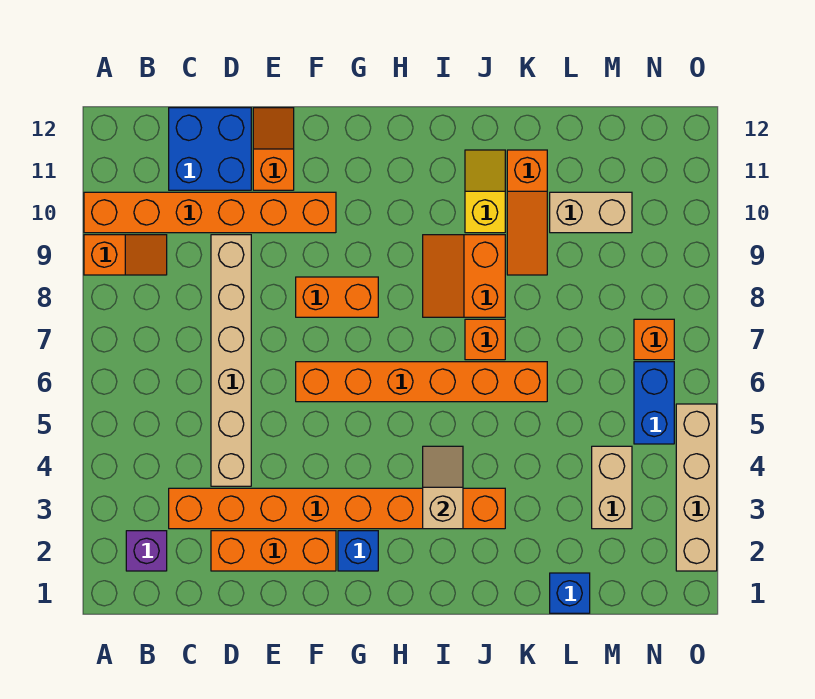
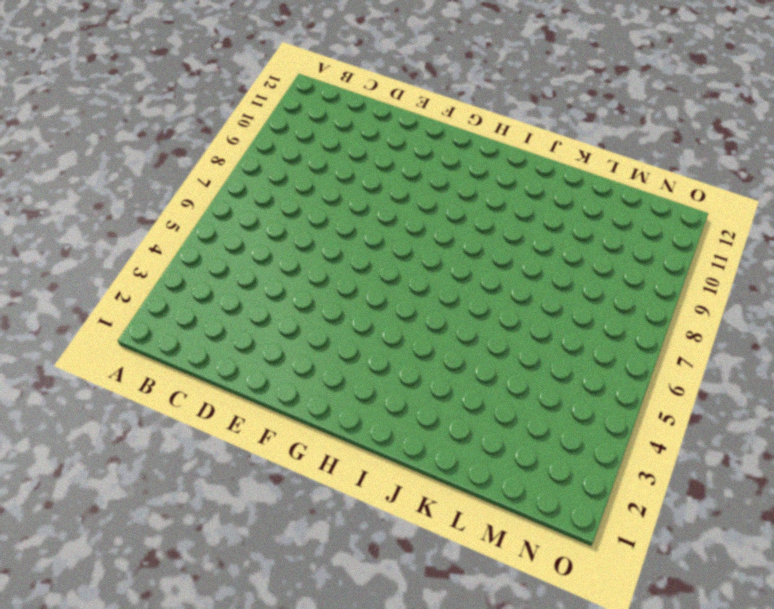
none -> orange slope A9:B9 level 1 top A
none -> orange brick A10:F10 level 1
none -> purple brick B2 level 1

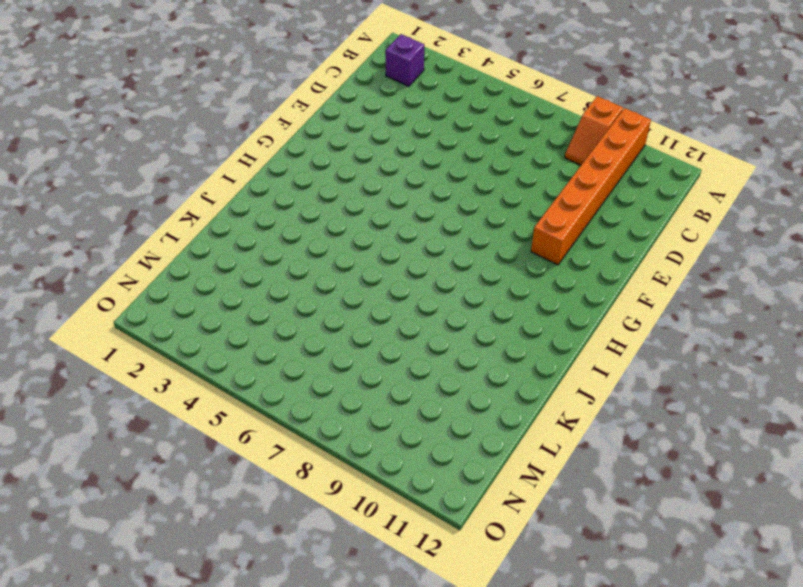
none -> orange brick C3:J3 level 1
none -> blue brick C11:D12 level 1
none -> orange brick D2:F2 level 1

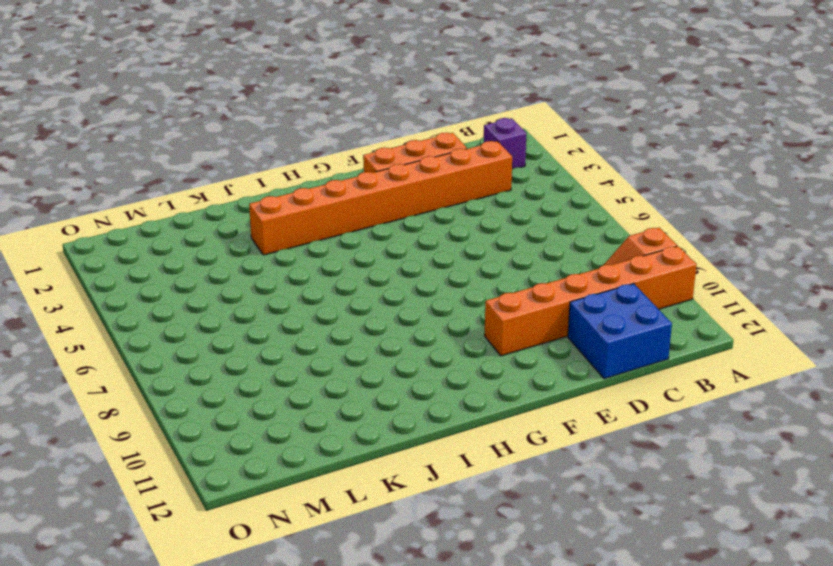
none -> tan brick D4:D9 level 1
none -> orange slope E11:E12 level 1 top 11
none -> orange brick F6:K6 level 1

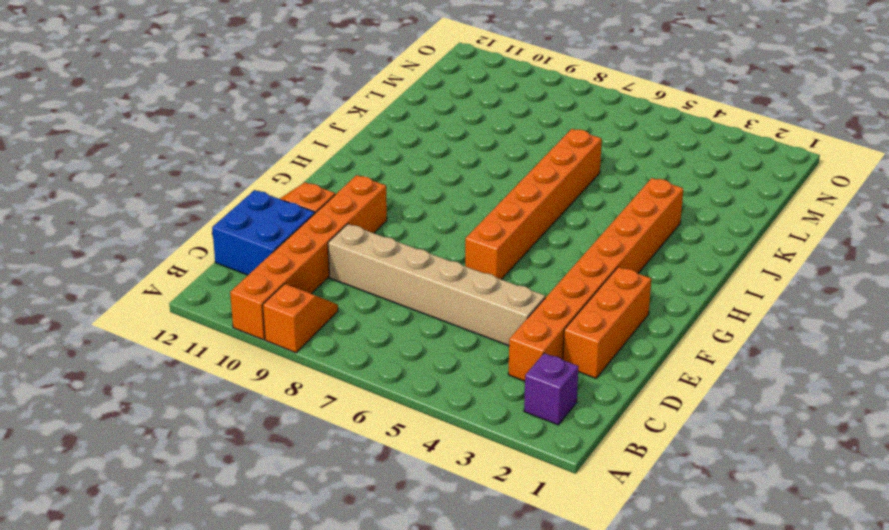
none -> orange brick F8:G8 level 1
none -> blue brick G2 level 1
none -> orange slope I8:J9 level 1 top J

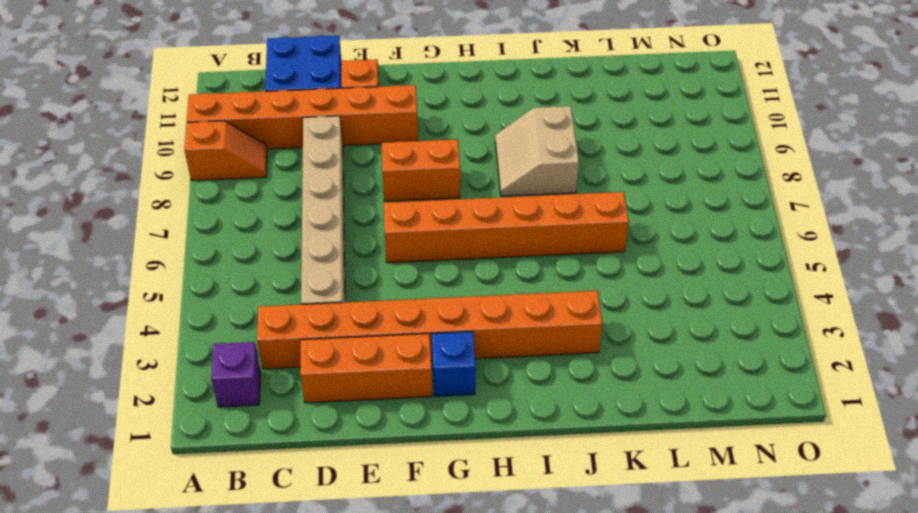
tan slope I8:J9 level 1 top J -> orange slope I8:J9 level 1 top J
none -> orange brick J7 level 1
none -> yellow slope J10:J11 level 1 top 10
none -> orange slope K9:K11 level 1 top 11

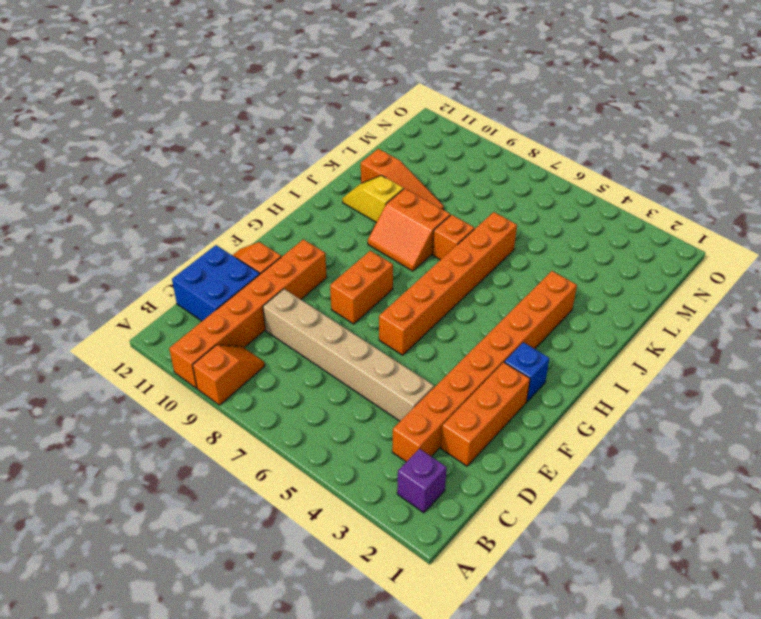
none -> blue brick L1 level 1
none -> tan brick L10:M10 level 1
none -> tan brick M3:M4 level 1

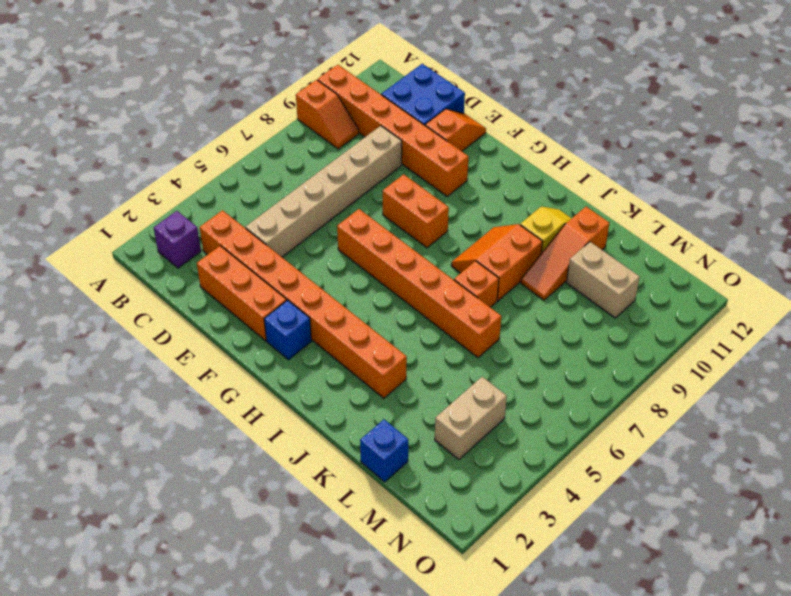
none -> blue brick N5:N6 level 1
none -> orange brick N7 level 1
none -> tan brick O2:O5 level 1

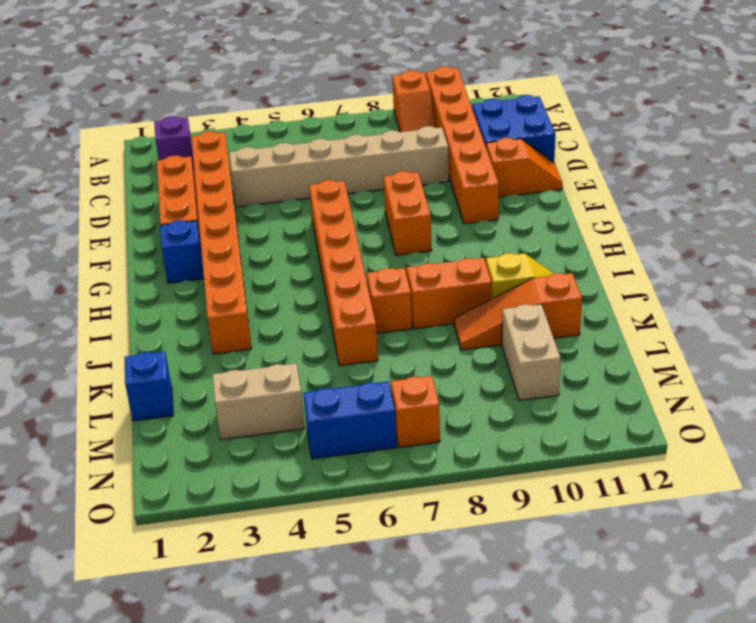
none -> tan brick O2:O5 level 1
none -> tan slope I3:I4 level 2 top 3

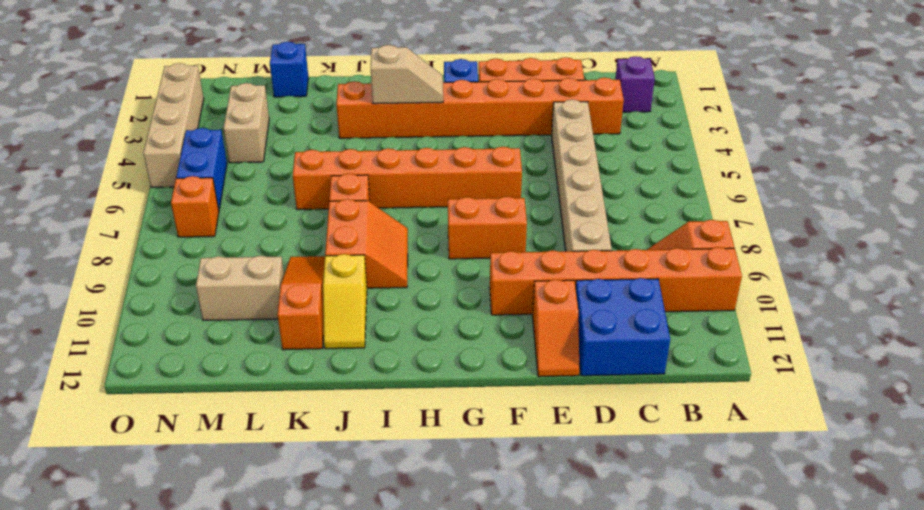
tan slope H3:I3 level 2 top I -> tan slope I3:I4 level 2 top 3

